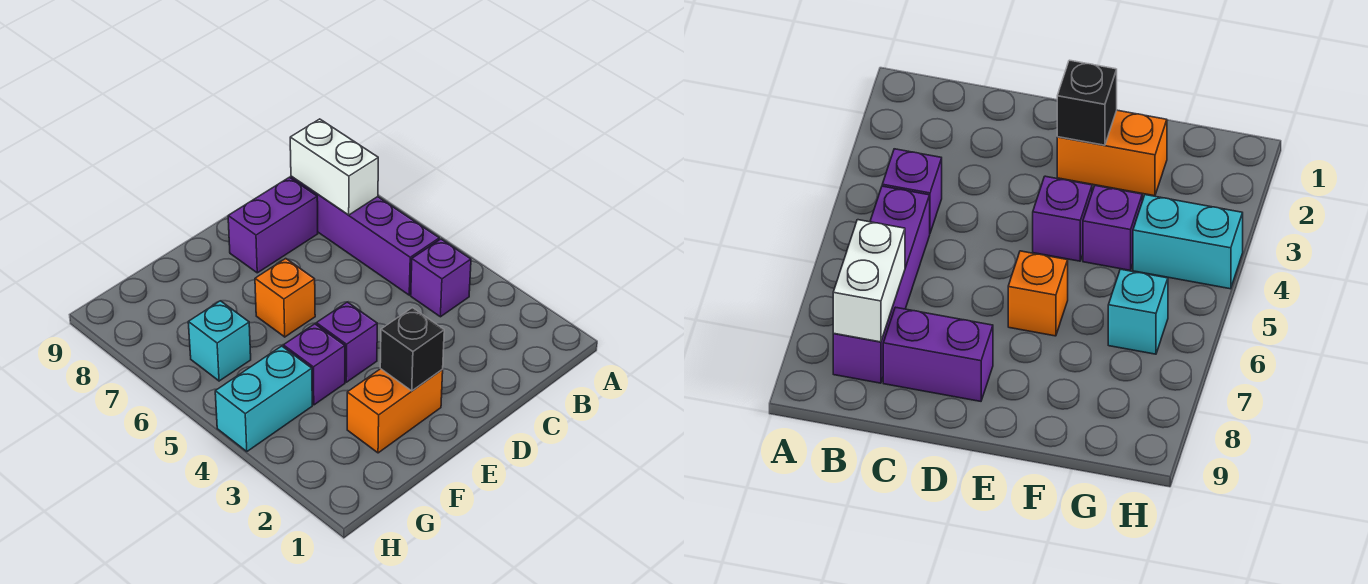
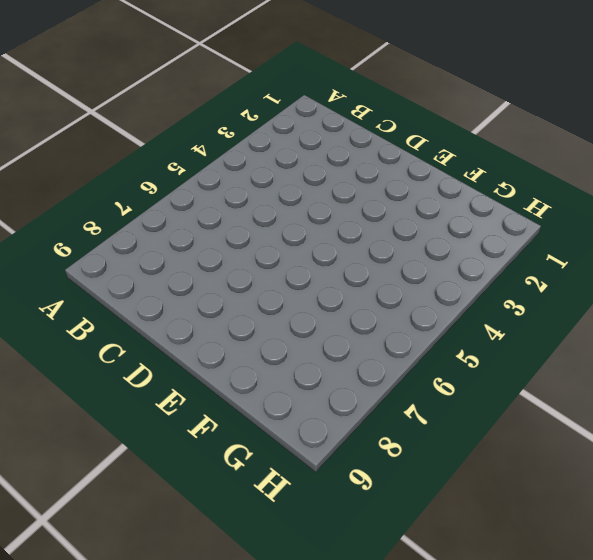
none -> purple brick B4 level 1
none -> purple brick B5:B8 level 1

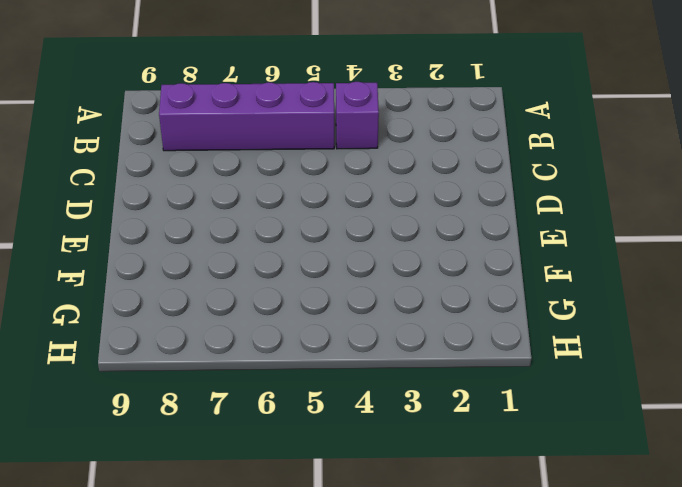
none -> purple brick C8:D8 level 1
none -> orange brick E2:F2 level 1

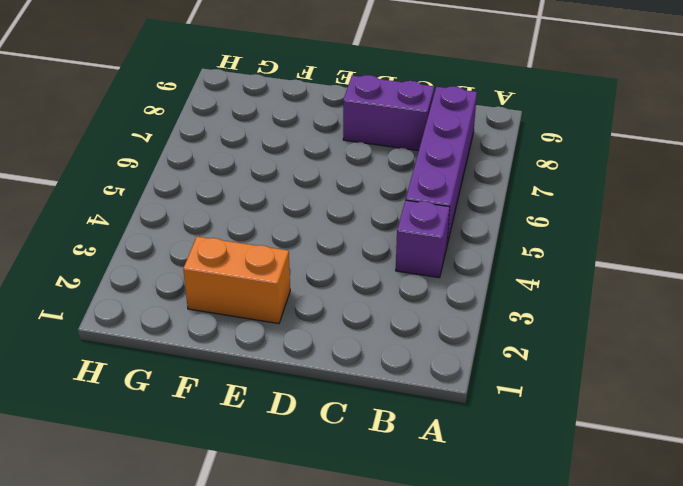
none -> purple brick E4 level 1
none -> orange brick E6 level 1

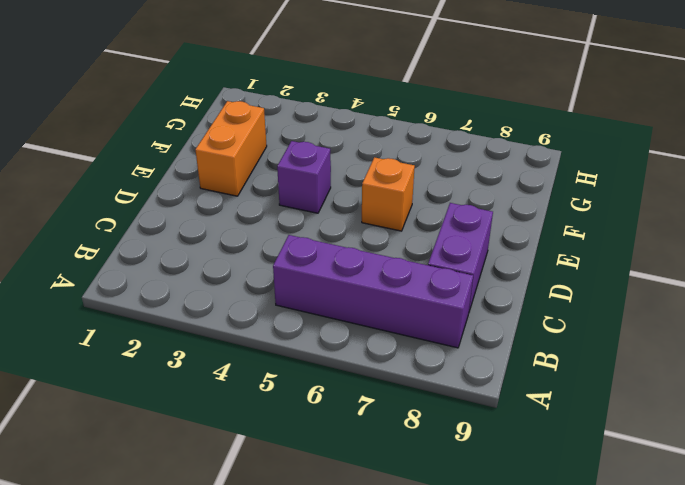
none -> purple brick B4 level 1
none -> purple brick F4 level 1

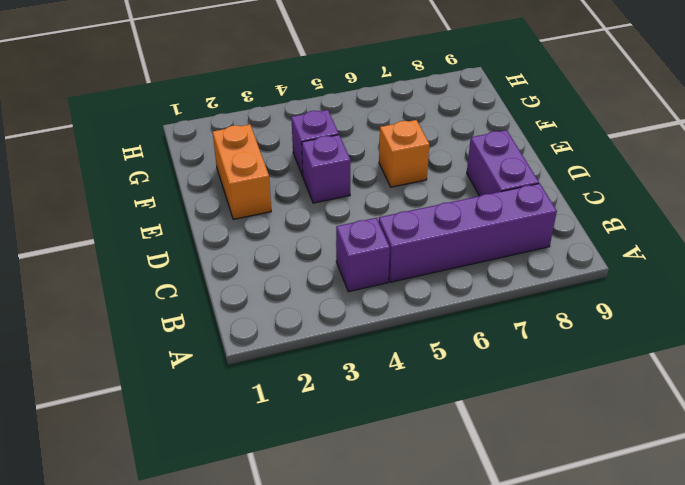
none -> cyan brick G4:H4 level 1
none -> cyan brick G6 level 1

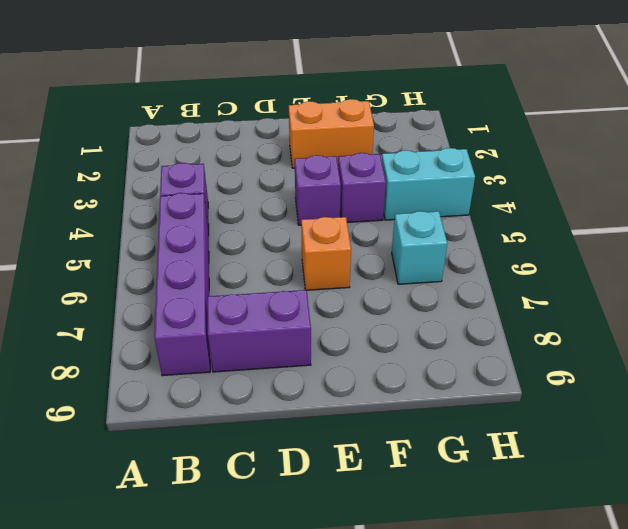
none -> white brick B7:B8 level 2
none -> black brick E2 level 2

